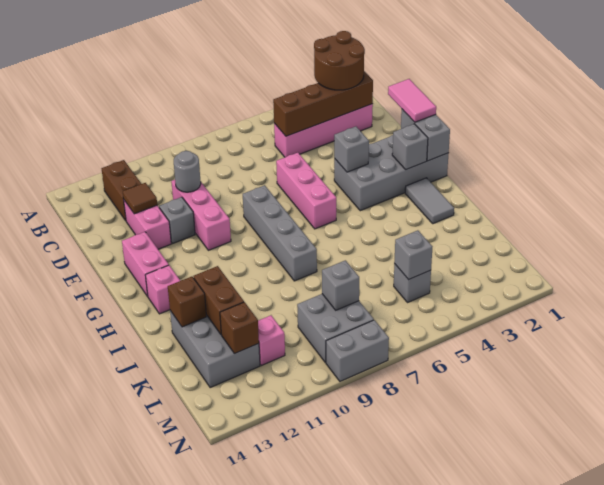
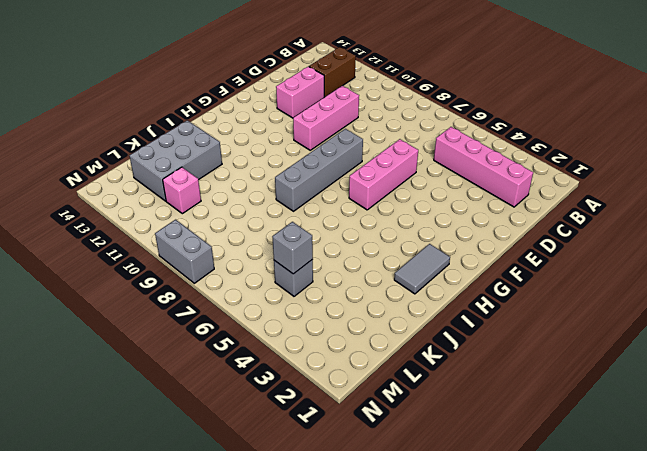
none -> grey brick E11 level 1
none -> grey brick F1:G4 level 1
none -> pink brick F13:G13 level 1

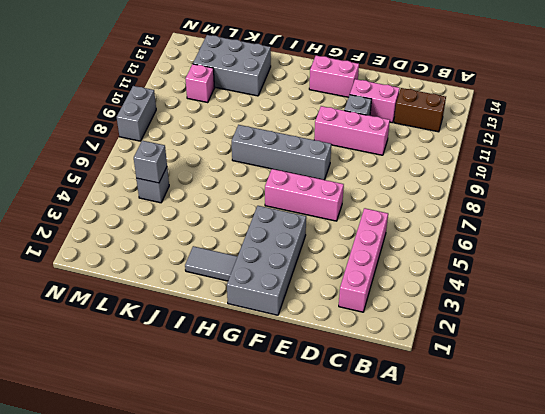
none -> pink brick H13 level 1
none -> grey brick L8:M9 level 1
none -> brown brick C2:C5 level 2

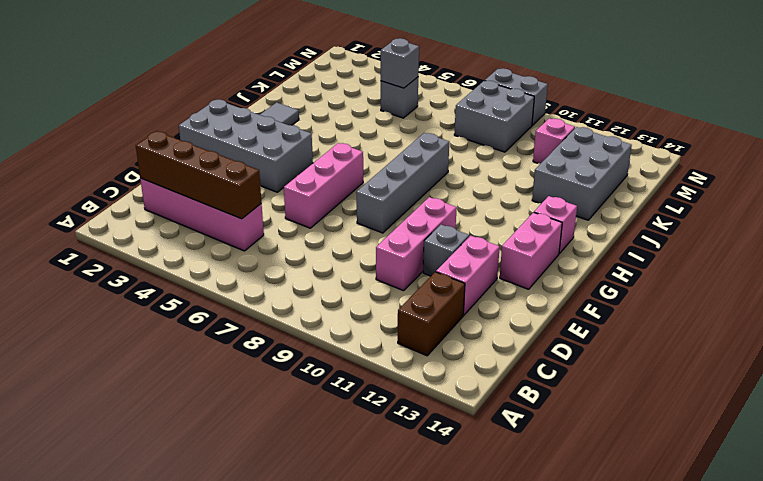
none -> grey round brick D10 level 2
none -> brown tile D12 level 2
none -> grey brick F1:G1 level 2

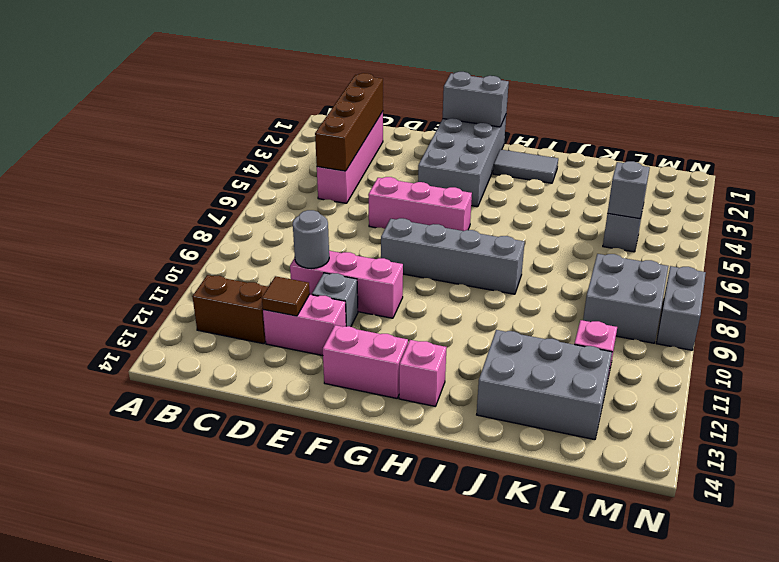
none -> grey brick F4 level 2
none -> grey brick G2 level 2
none -> brown brick J12:K12 level 2

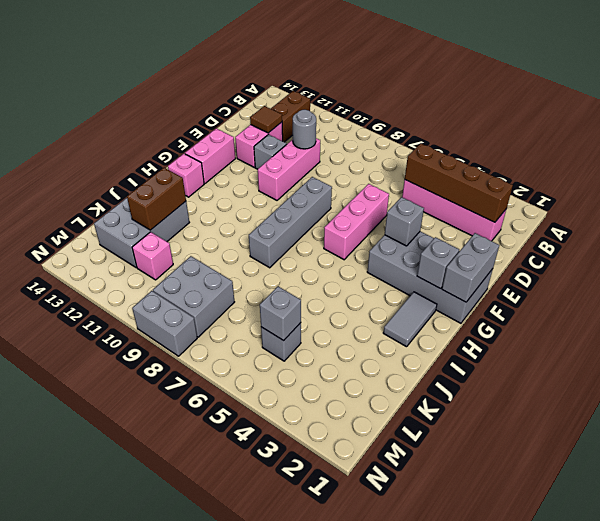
none -> brown brick J13 level 2
none -> grey brick L8 level 2
none -> brown brick L12 level 2

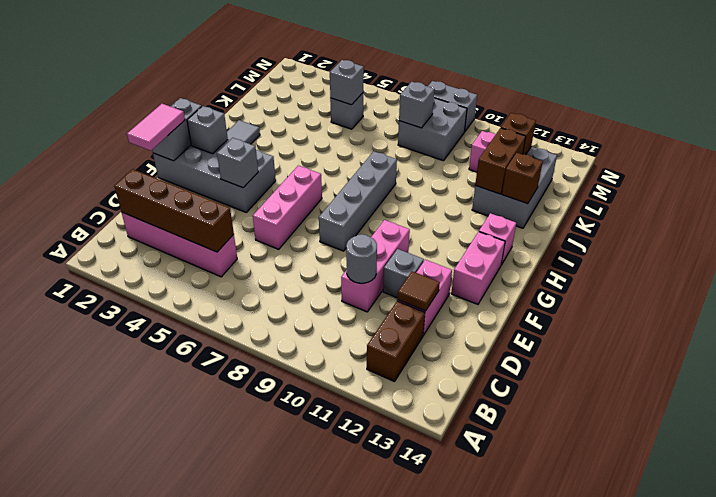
none -> brown round brick B2:C3 level 3

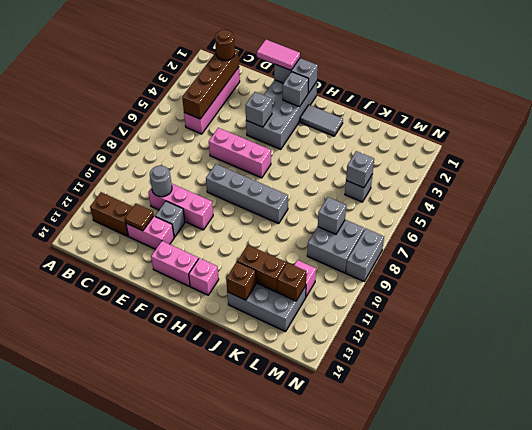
brown round brick C2 level 3 -> brown round brick B2:C3 level 3

